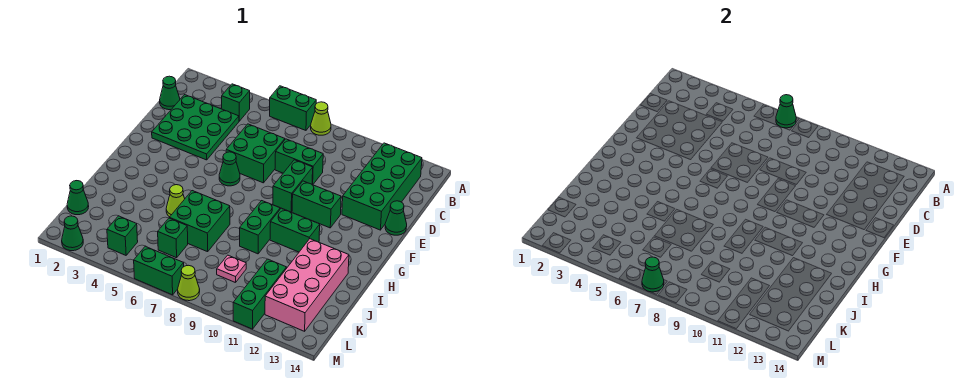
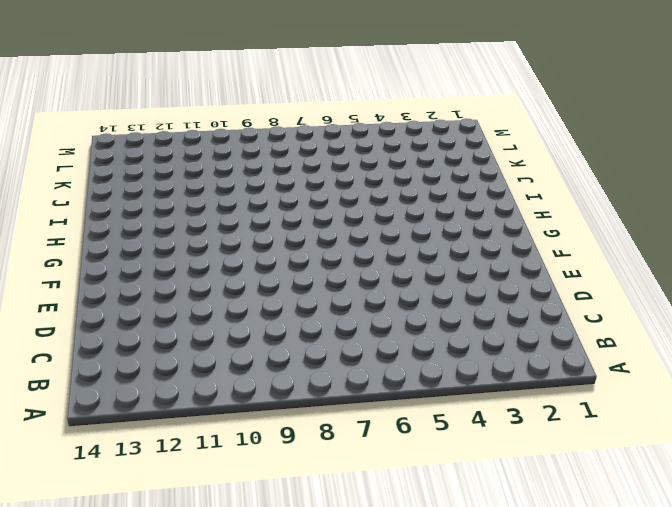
none -> green brick A6:A7 level 1
none -> lime cone A8 level 1
none -> green brick B4 level 1

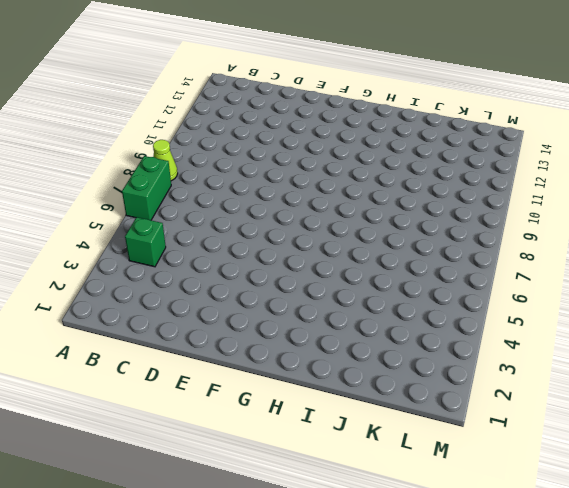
none -> green brick B12:E13 level 1
none -> green cone C1 level 1
none -> green plate C2:E4 level 1

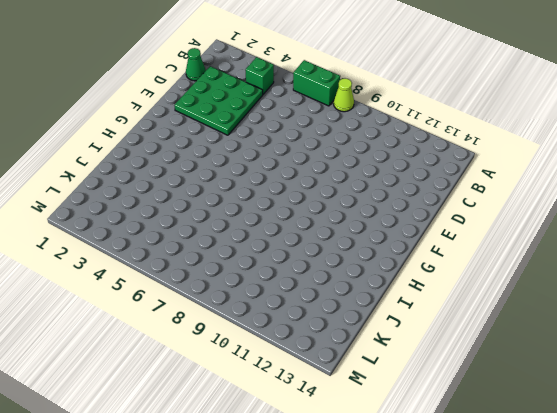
none -> green brick B12:E13 level 1
none -> green brick D6:E7 level 1
none -> green brick D8:D9 level 1

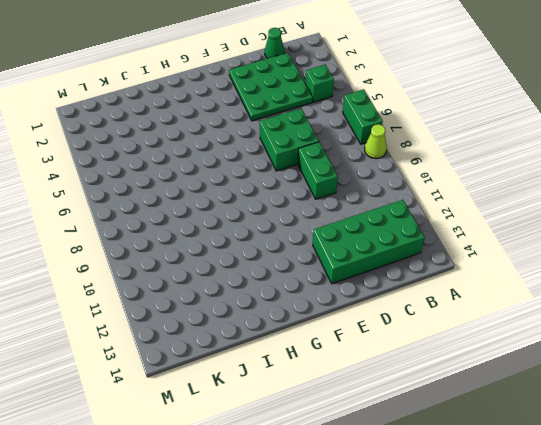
none -> green brick E9:F9 level 1
none -> green cone E14 level 1
none -> green cone F6 level 1

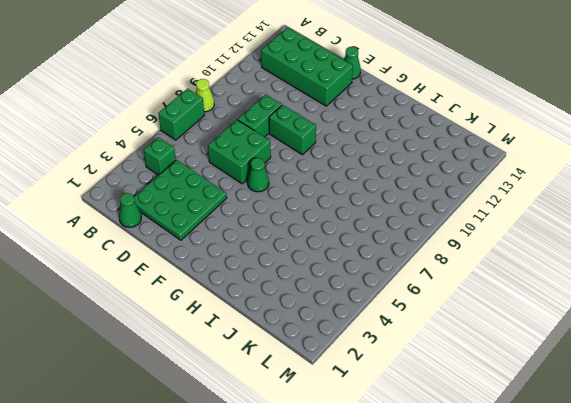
none -> green brick F10:F11 level 1
none -> green brick H9:I9 level 1
none -> green brick H10:H11 level 1

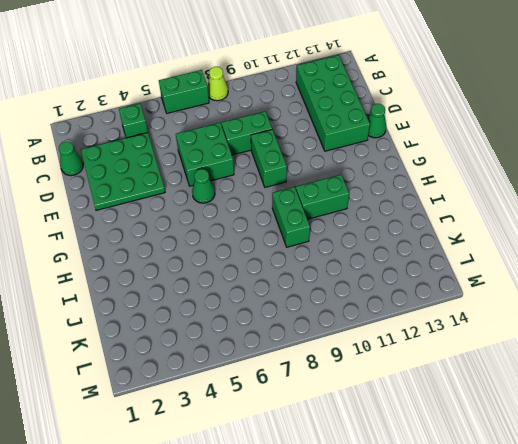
none -> green brick F10:F11 level 1
none -> lime cone I5 level 1
none -> green brick I6:J7 level 1

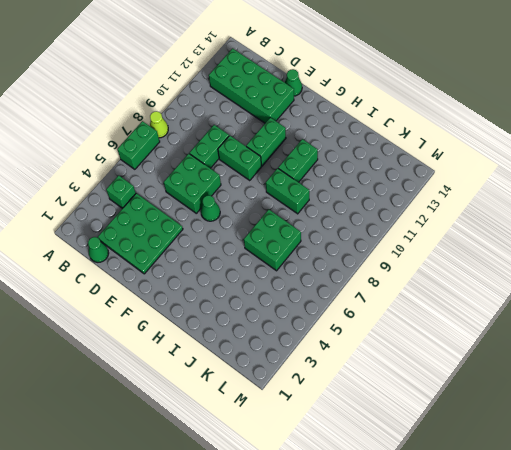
none -> lime cone I5 level 1
none -> pink brick I12:L13 level 1
none -> green cone K1 level 1

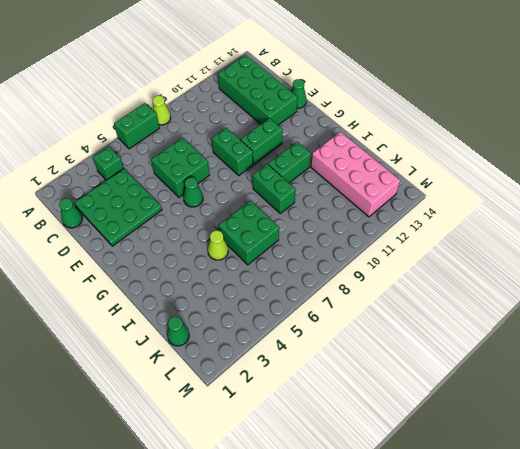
none -> green brick D8:D9 level 1
none -> green brick K6 level 1
none -> pink plate K9 level 1

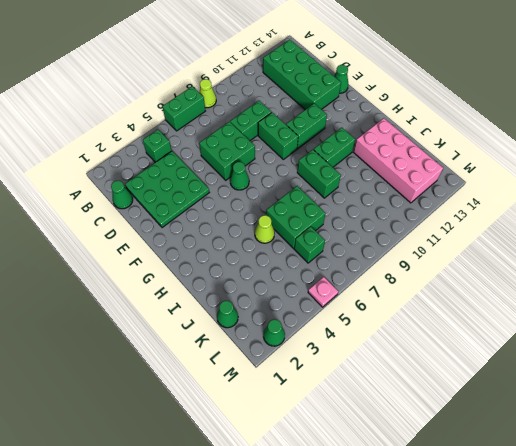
pink plate M5 level 1 -> pink plate K9 level 1
none -> green brick K11:M11 level 1
none -> green brick L4 level 1
none -> green brick M6:M7 level 1

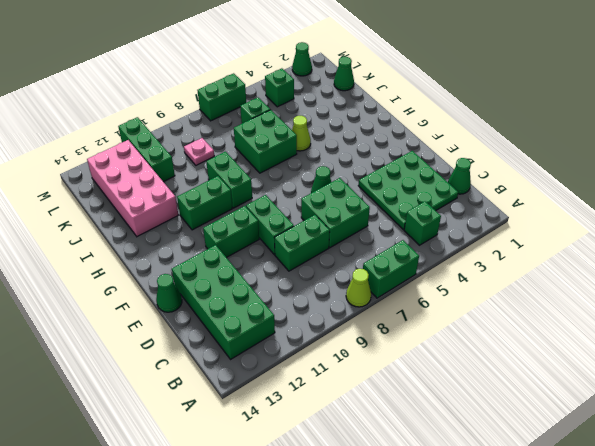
none -> lime cone M8 level 1
none -> green cone A7 level 2
none -> green cone M7 level 2

